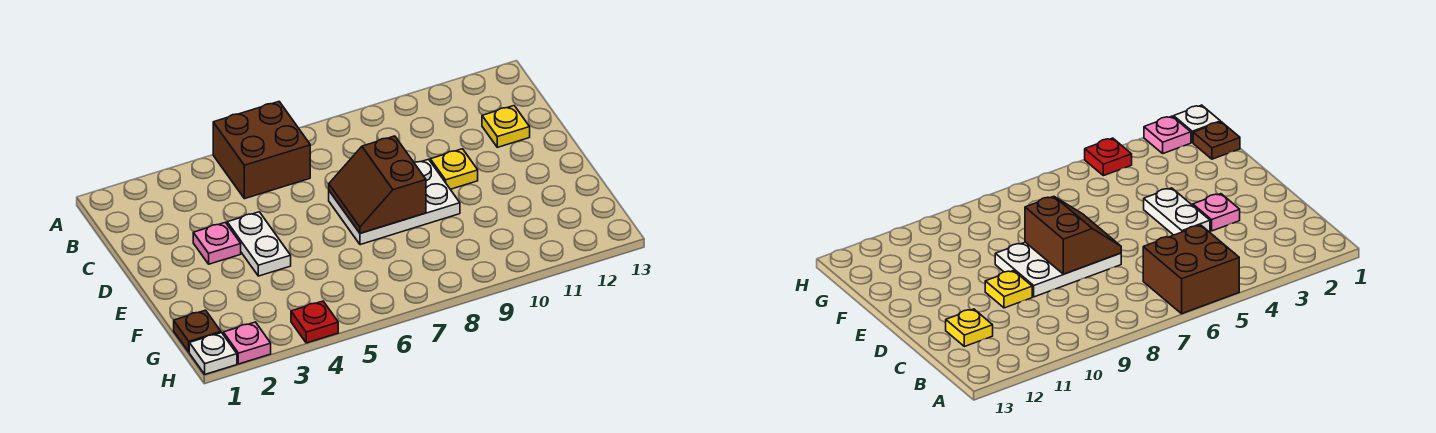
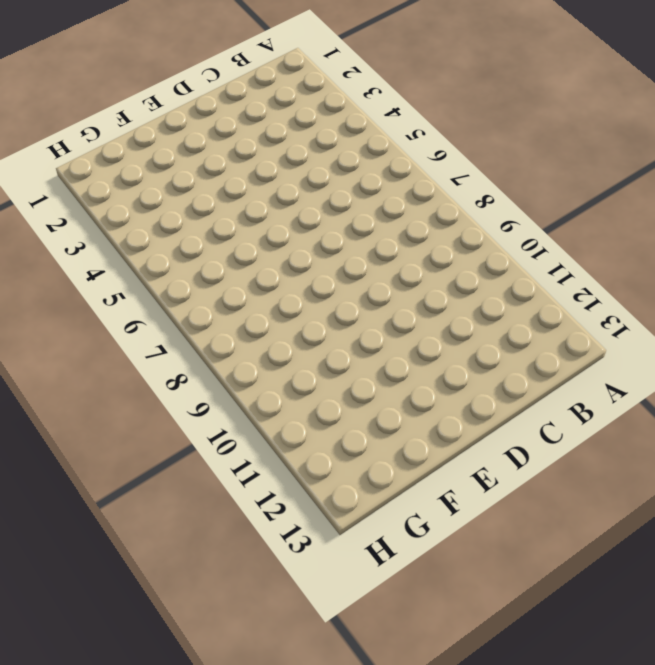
none -> brown brick A5:B6 level 1
none -> yellow plate C12 level 1

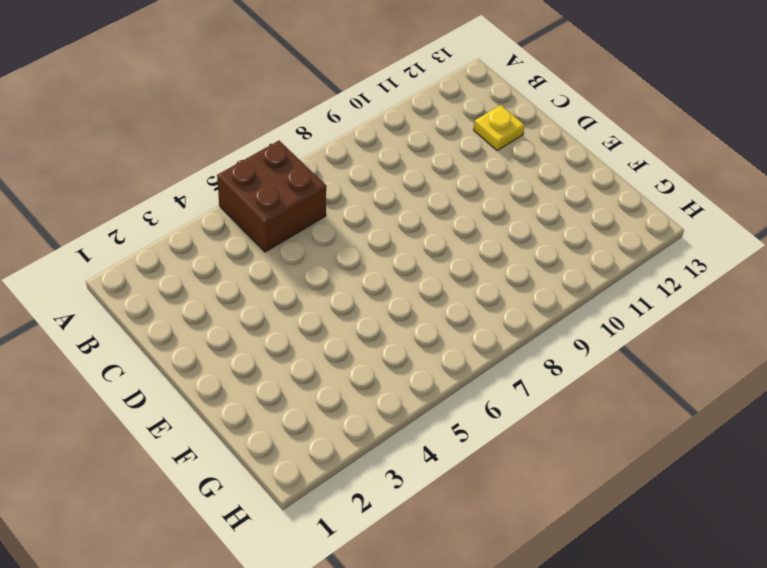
none -> pink plate D3 level 1
none -> white plate D4:E4 level 1

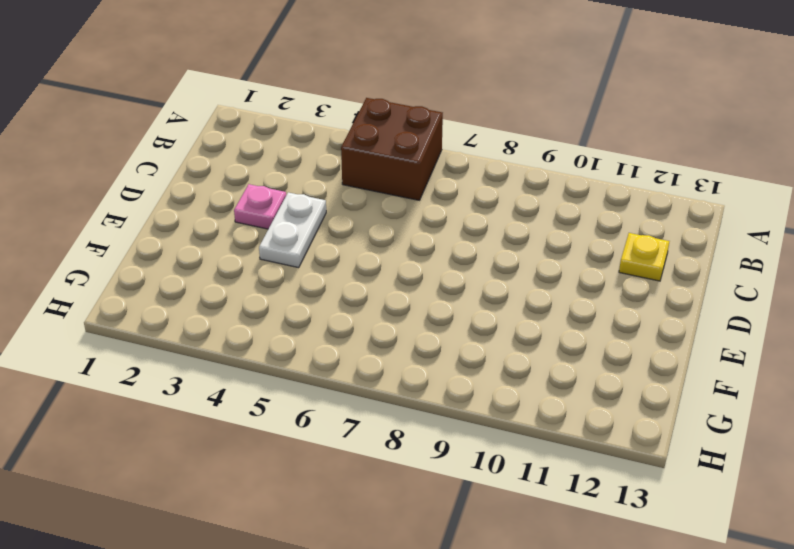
none -> white plate D7:E9 level 1
none -> yellow plate D10 level 1

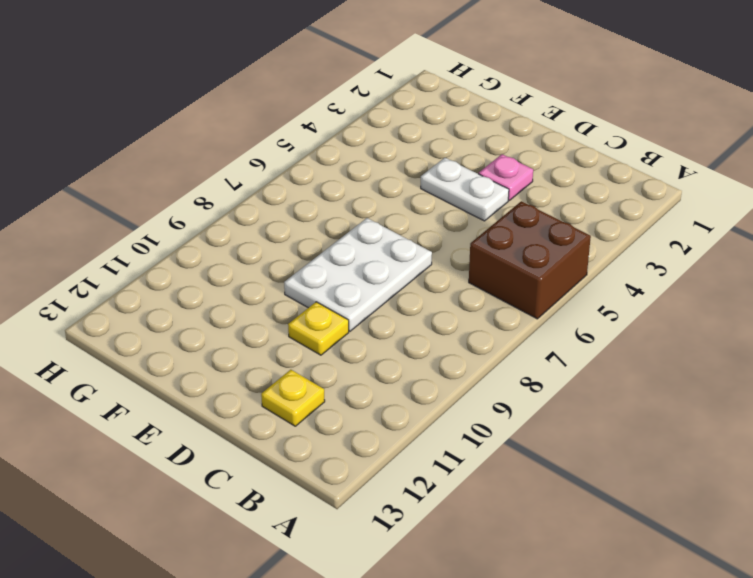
none -> brown plate G1 level 1
none -> white plate H1 level 1

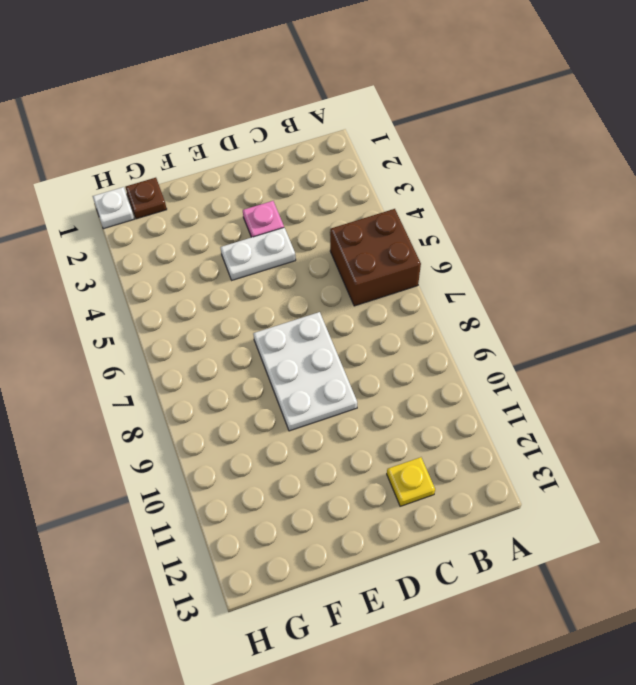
none -> yellow plate D10 level 1
none -> pink plate H2 level 1

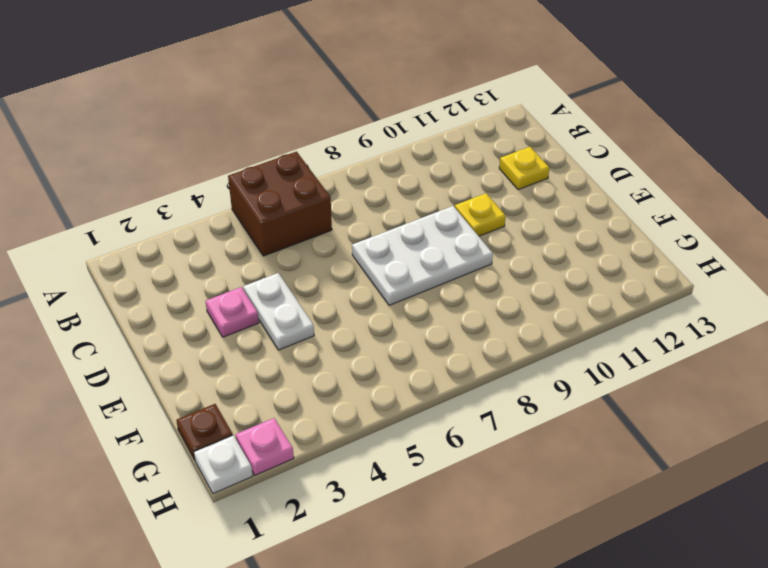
none -> red plate H4 level 1
none -> brown slope D7:E8 level 2 top 8

